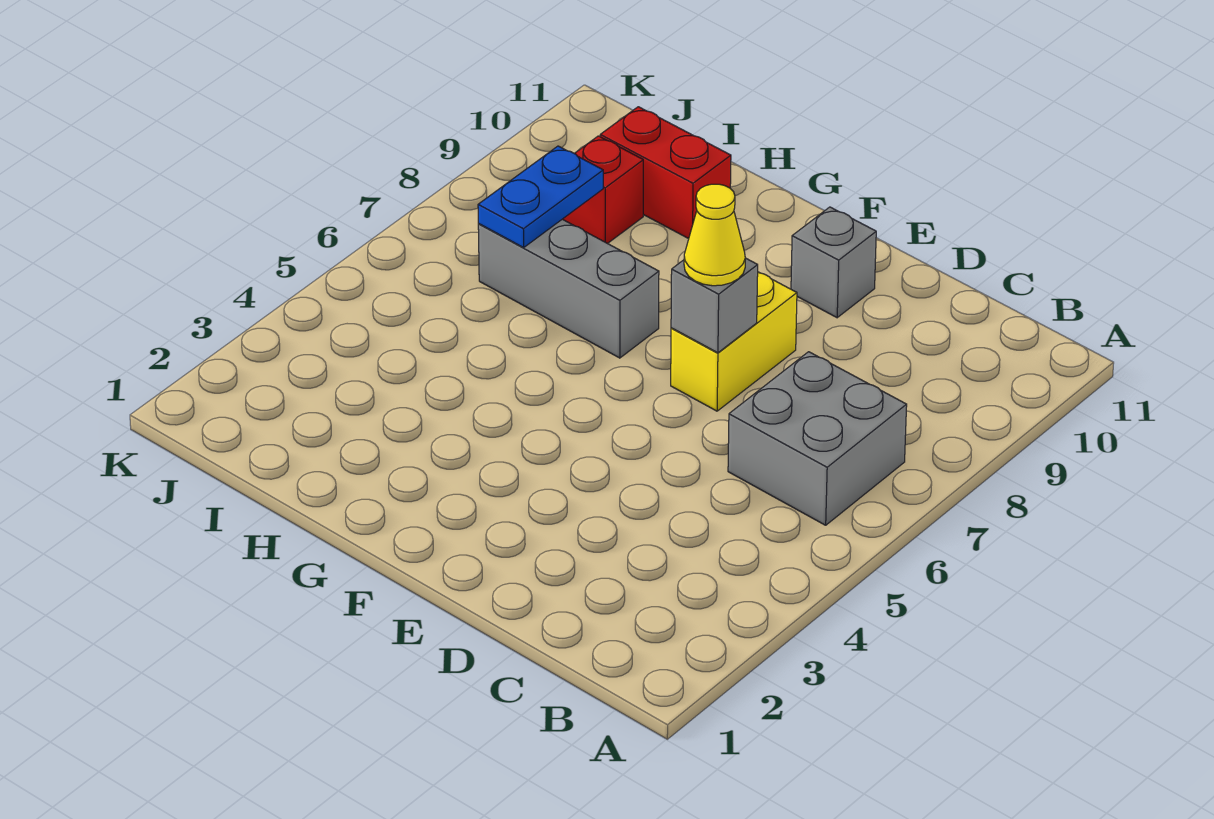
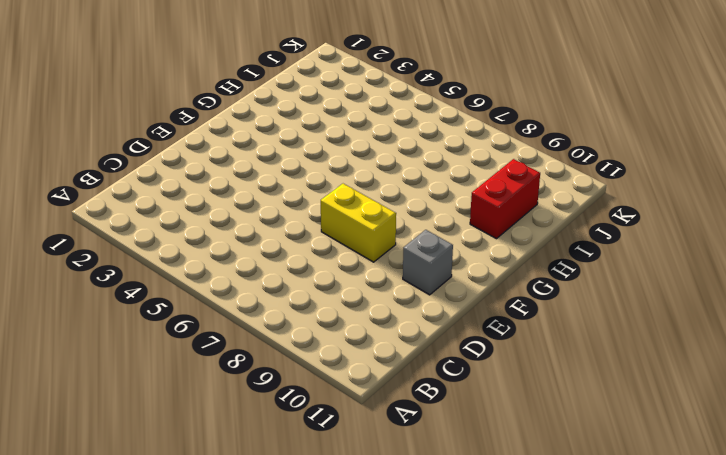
none -> grey brick B6:C7 level 1
none -> grey brick G7:I7 level 1

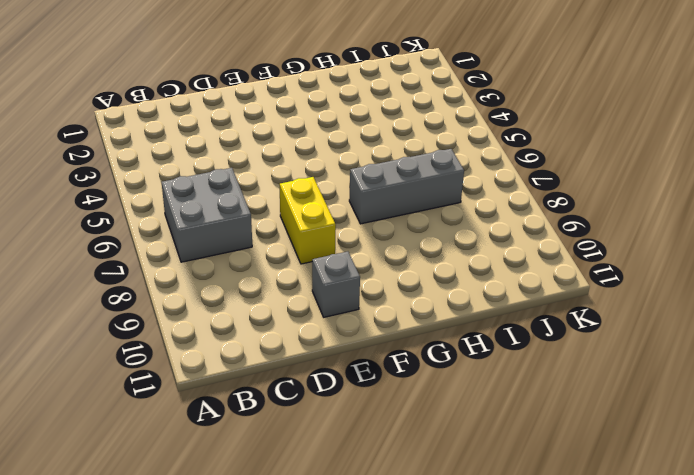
none -> red brick H10:I10 level 1
none -> red brick I9 level 1

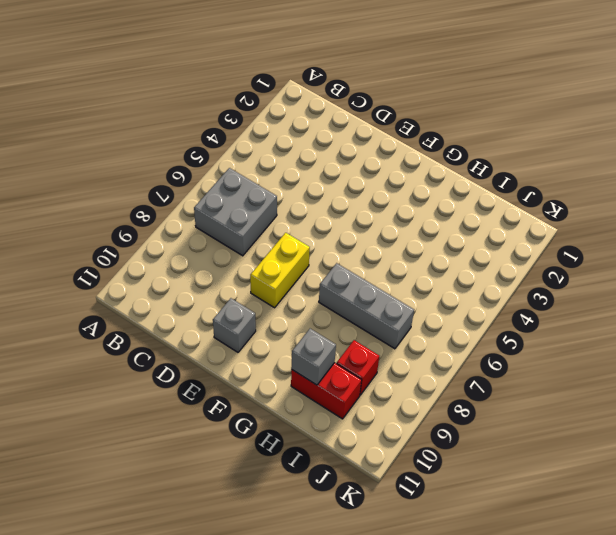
grey brick H10 level 2 -> grey brick E7 level 2
none -> blue plate I7:I8 level 2
none -> yellow cone E7 level 3

